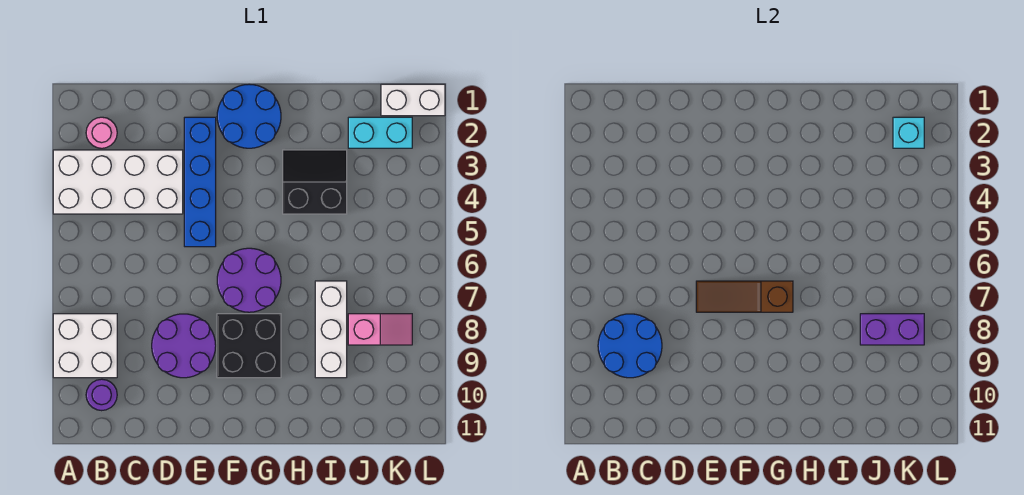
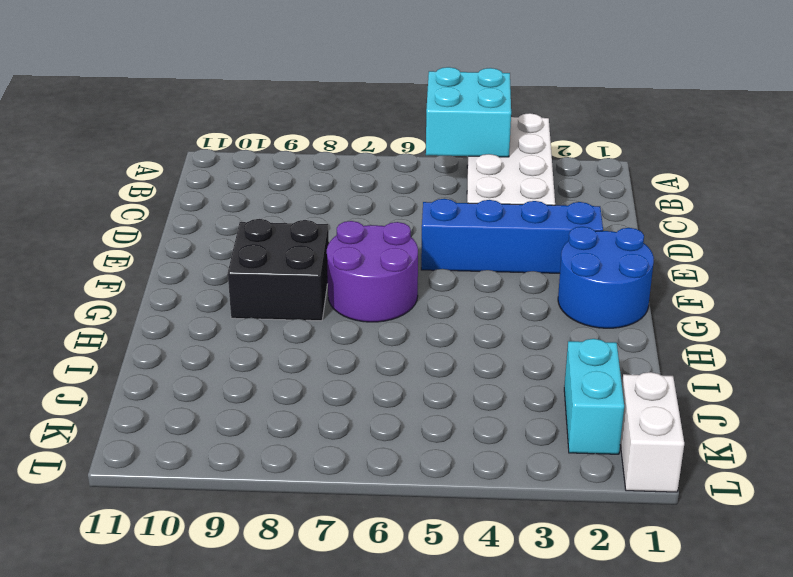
cyan brick A4:B5 level 2 -> none
none -> white brick A8:B9 level 1
none -> pink round brick B2 level 1
none -> purple round brick B10 level 1

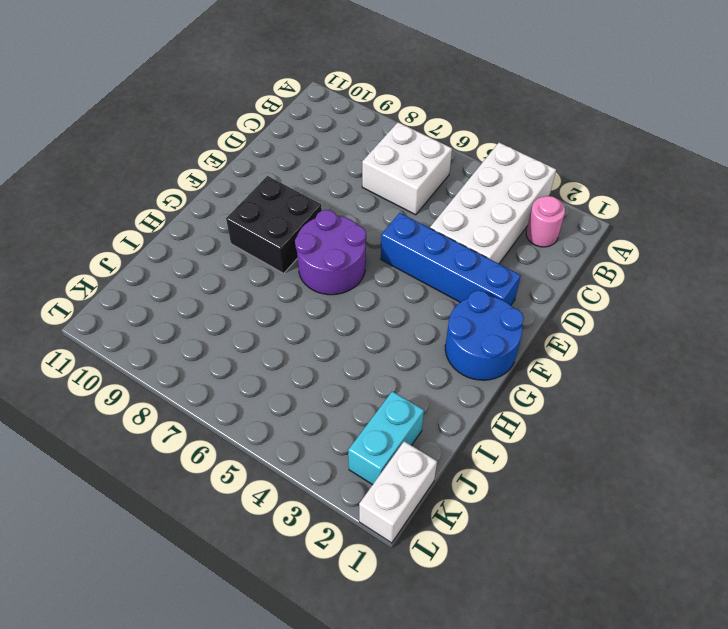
white brick B6:C7 level 1 -> white brick A8:B9 level 1
none -> purple round brick B10 level 1
none -> purple round brick D8:E9 level 1
none -> black slope H3:I4 level 1 top 4

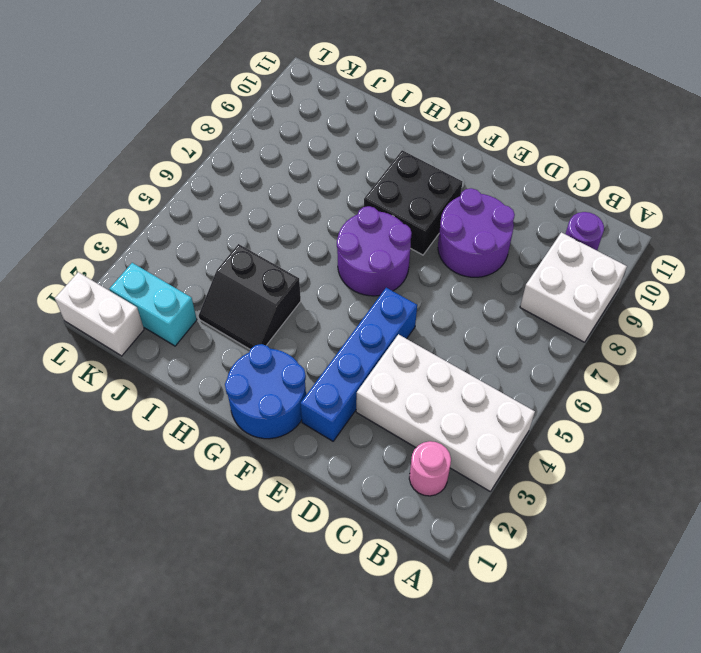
none -> white brick I7:I9 level 1
none -> pink slope J8:K8 level 1 top J
none -> blue round brick B8:C9 level 2

